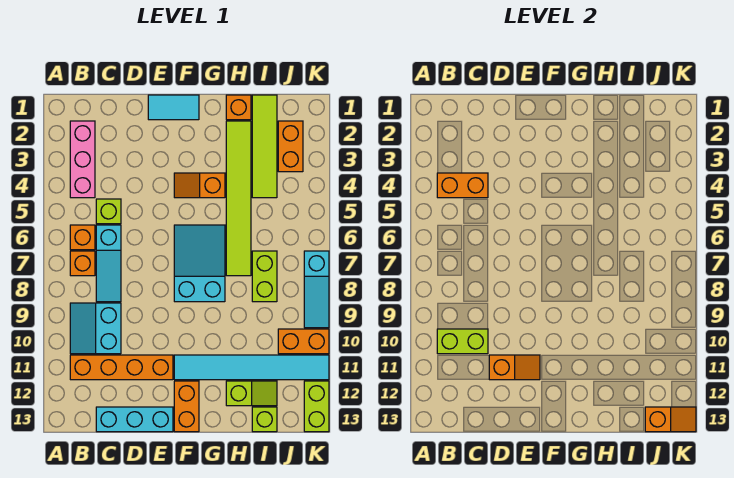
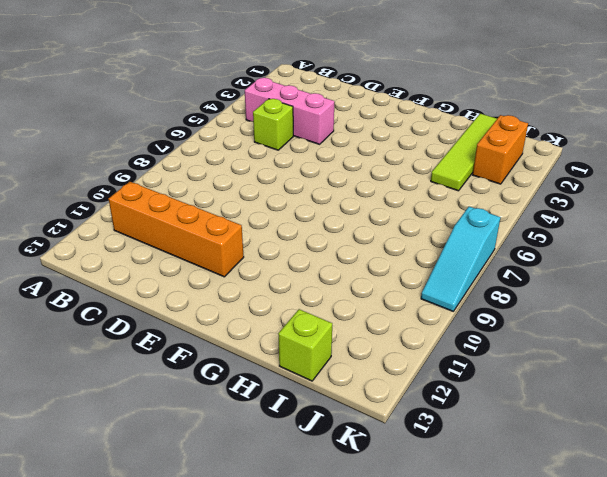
pink brick B4:D4 level 1 -> pink brick B2:B4 level 1
none -> orange brick B6 level 1
none -> orange brick B7 level 1
none -> cyan slope B9:C10 level 1 top C

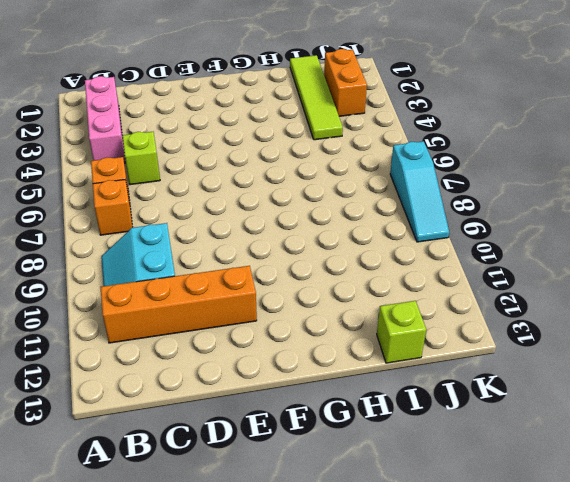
none -> cyan slope C6:C8 level 1 top 6
none -> cyan brick C13:E13 level 1
none -> cyan tile E1:F1 level 1

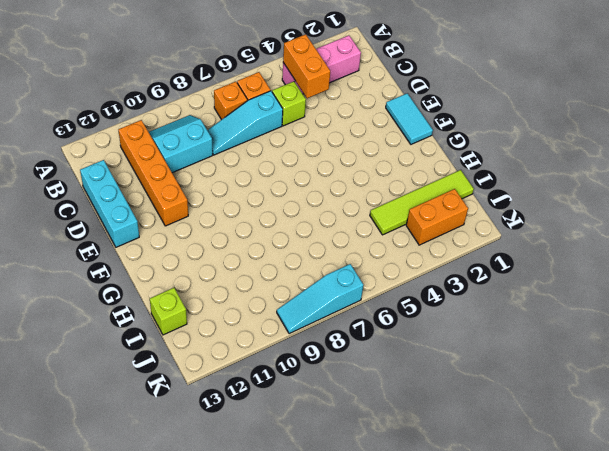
none -> orange slope F4:G4 level 1 top G
none -> cyan slope F6:G8 level 1 top 8
none -> cyan tile F11:K11 level 1

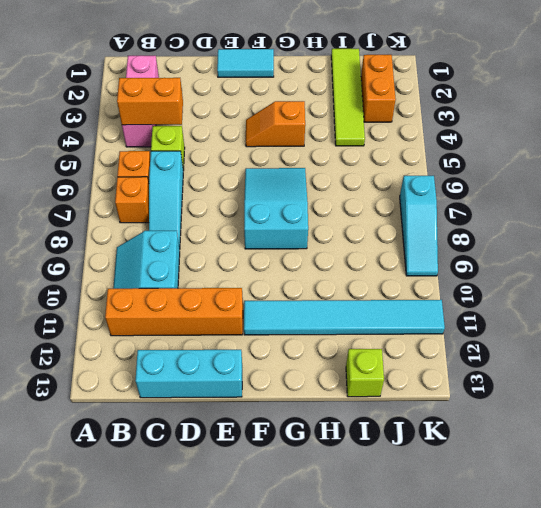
none -> orange brick F12:F13 level 1
none -> orange brick H1 level 1
none -> lime tile H2:H7 level 1

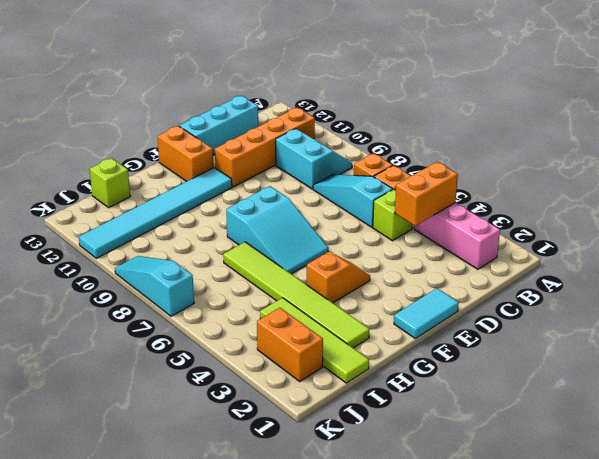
none -> orange brick H1 level 1
none -> lime slope H12:I12 level 1 top H
none -> lime brick I7:I8 level 1

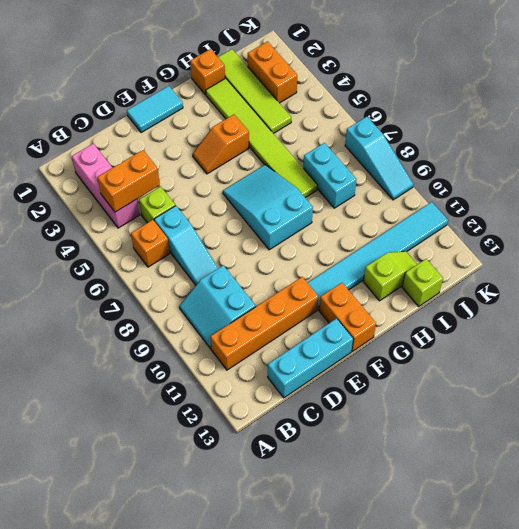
cyan brick I7:I8 level 1 -> lime brick I7:I8 level 1
none -> orange brick B7 level 1
none -> orange brick J10:K10 level 1
none -> lime brick K12:K13 level 1

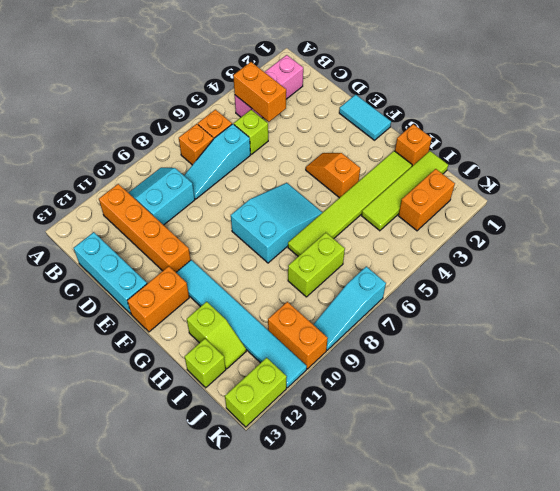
none -> lime brick B10:C10 level 2
none -> orange slope D11:E11 level 2 top D
none -> orange slope J13:K13 level 2 top J

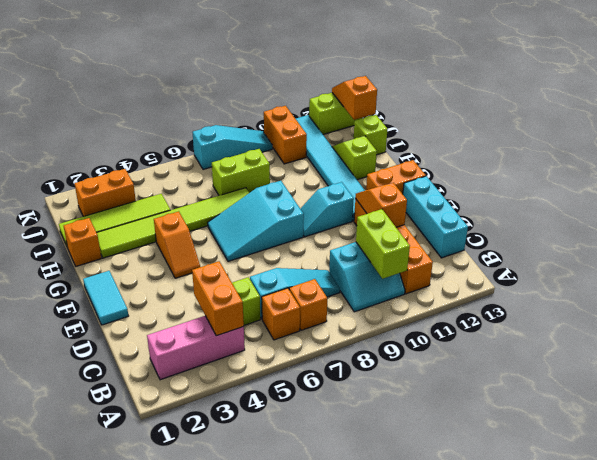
cyan slope F9:F10 level 1 top 10 -> none

